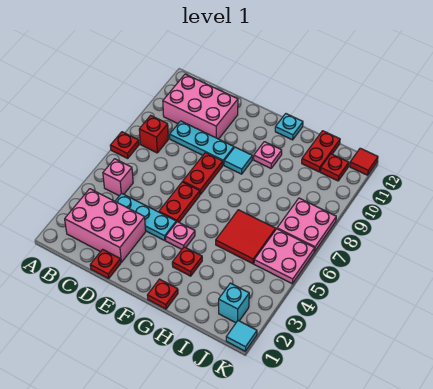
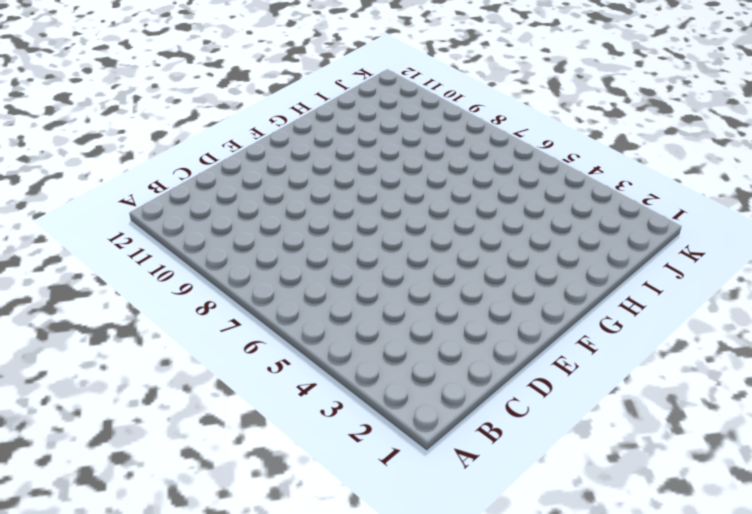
none -> red plate A7 level 1
none -> pink brick B2:D3 level 1
none -> pink brick B5 level 1

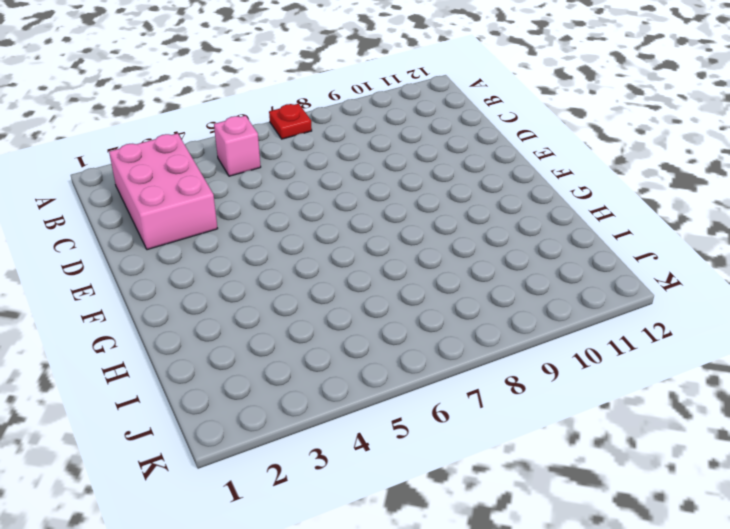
none -> red brick B8 level 1
none -> pink brick B10:D11 level 1
none -> cyan plate C4:E4 level 1

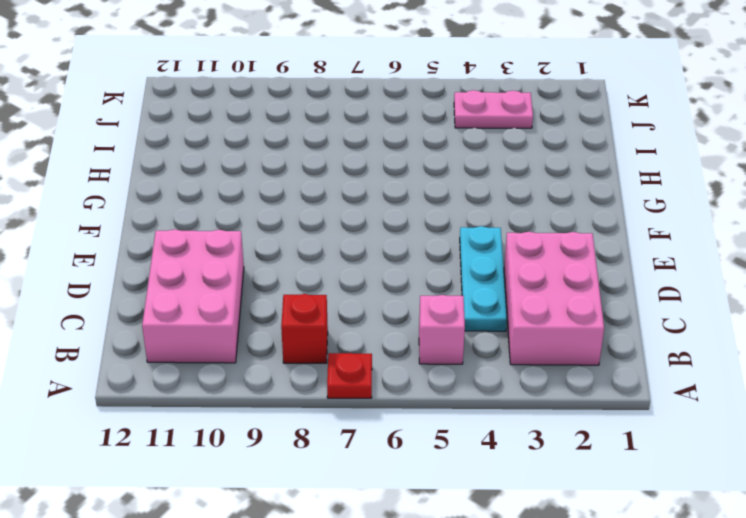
pink plate J3:J4 level 1 -> none
none -> cyan plate C9:E9 level 1
none -> red plate D1 level 1
none -> red plate E5:E6 level 1

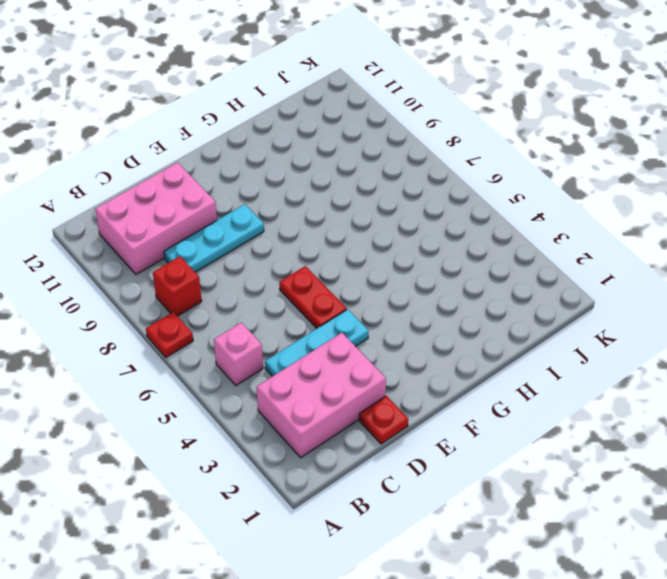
none -> red plate E7:E8 level 1
none -> pink plate F4 level 1
none -> cyan tile F9 level 1

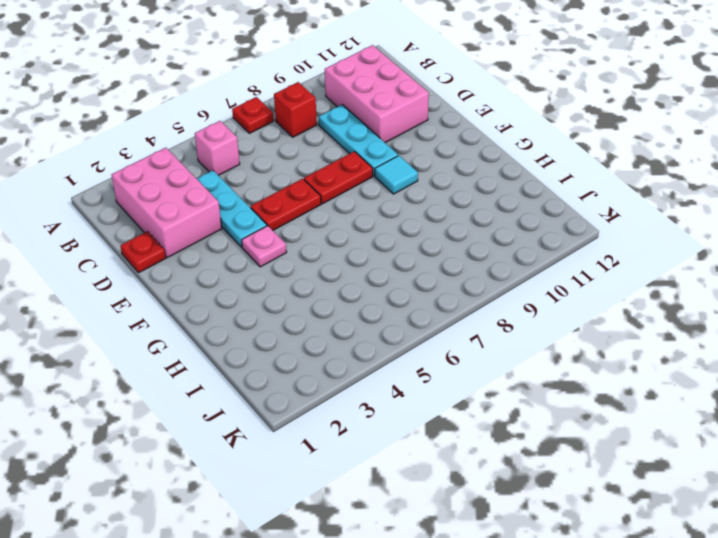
none -> red plate G1 level 1
none -> red plate G3 level 1
none -> pink plate G10 level 1

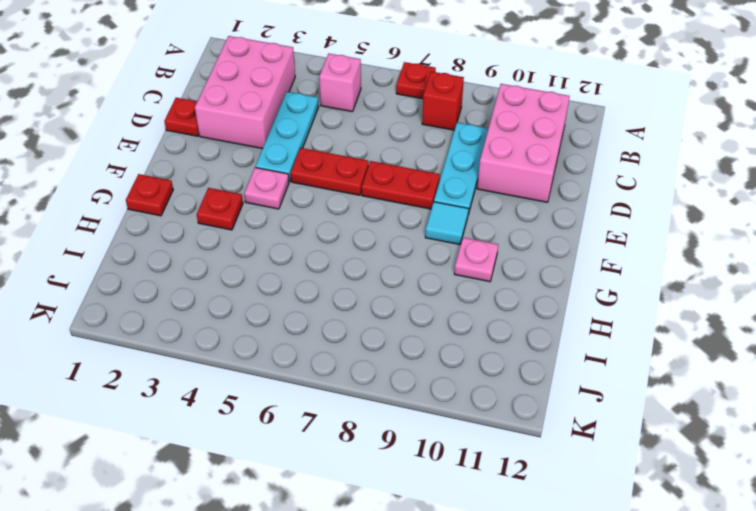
none -> cyan plate G12 level 1
none -> red tile H5:I6 level 1
none -> red plate I11:I12 level 1

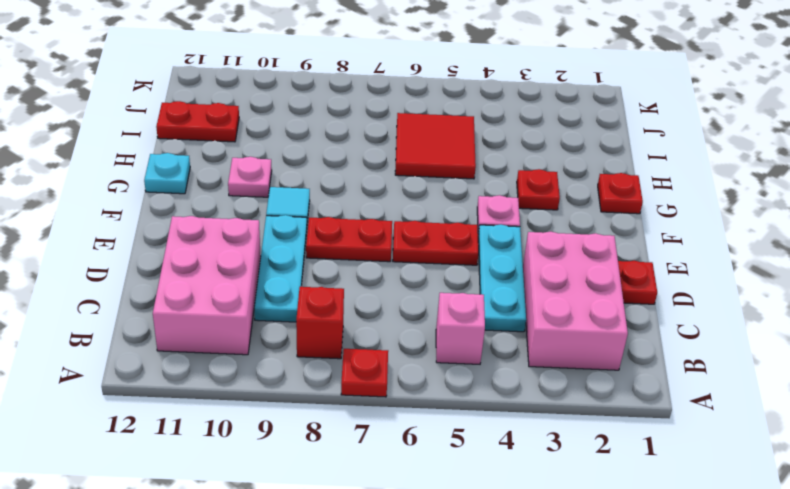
none -> cyan brick J2 level 1
none -> pink plate J5:K6 level 1
none -> pink plate J7:K8 level 1

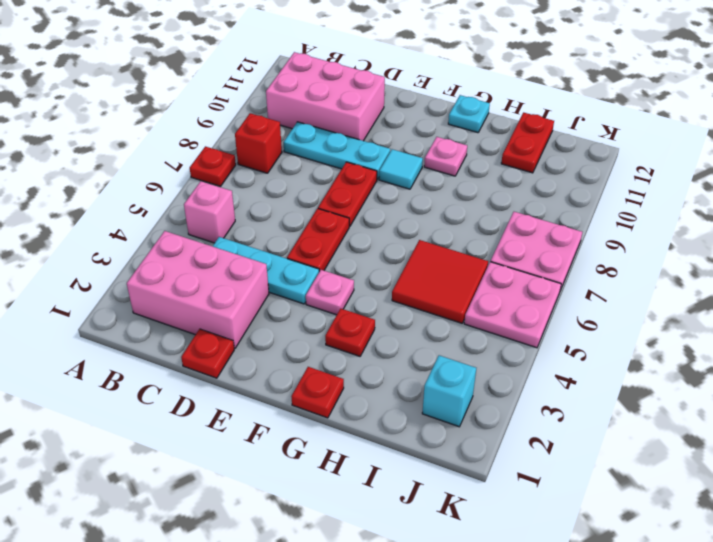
none -> red plate J11 level 1
none -> cyan tile K1 level 1
none -> red tile K12 level 1

